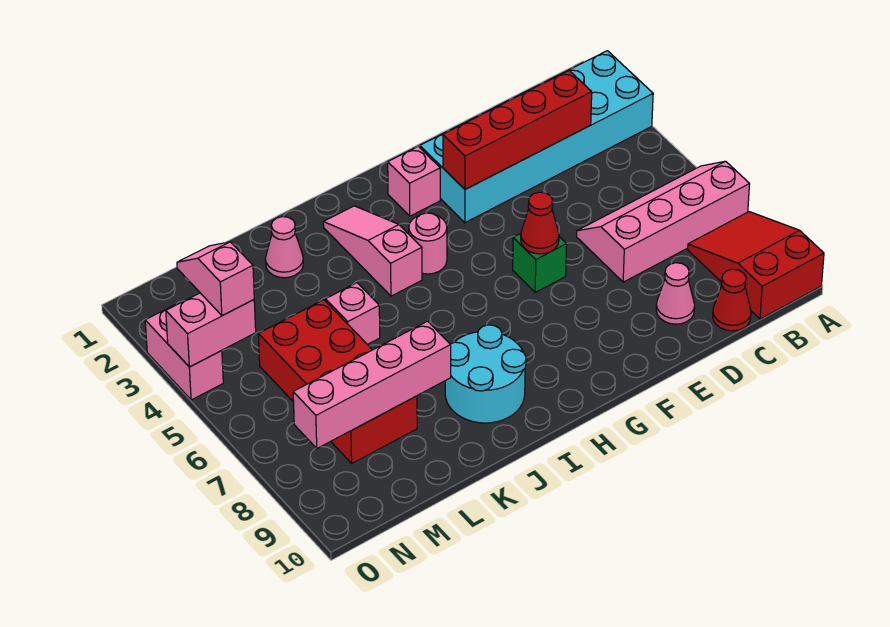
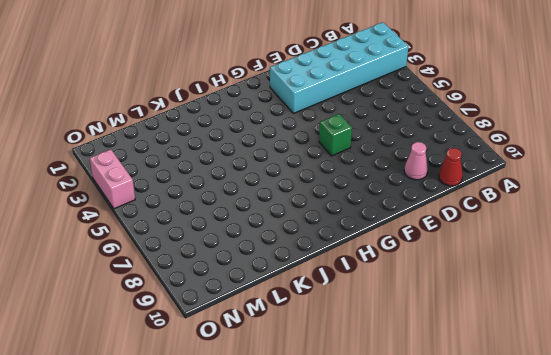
none -> pink slope A6:D7 level 1 top 7
none -> red slope A8:B10 level 1 top 10
none -> pink brick G2 level 1

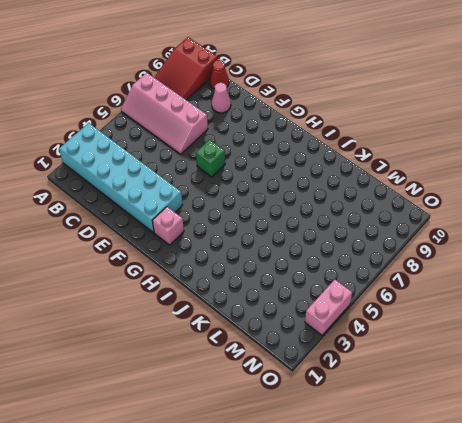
none -> pink round brick H4 level 1
none -> pink slope I2:I4 level 1 top 4
none -> cyan round brick I8:J9 level 1

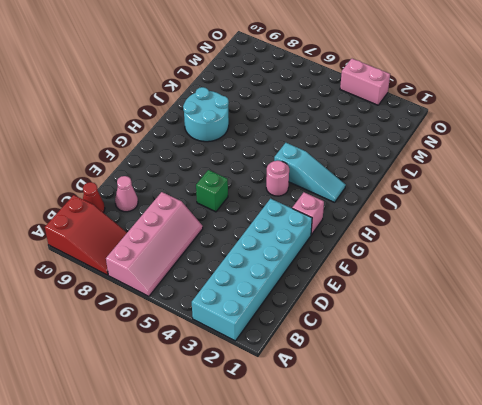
cyan slope I2:I4 level 1 top 4 -> pink slope I2:I4 level 1 top 4
none -> pink cone K2 level 1
none -> pink brick K5 level 1
none -> red brick L5:M8 level 1

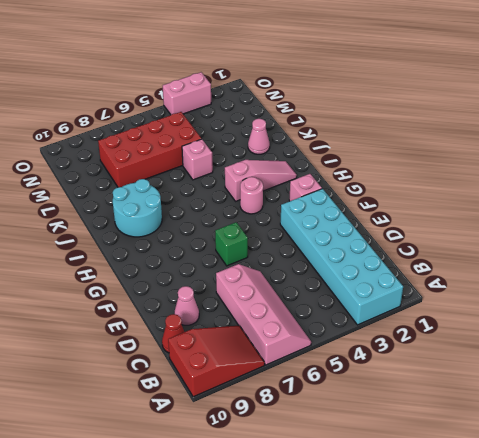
none -> red brick C3:F3 level 2
none -> red cone F6 level 2
none -> pink brick K8:N8 level 2

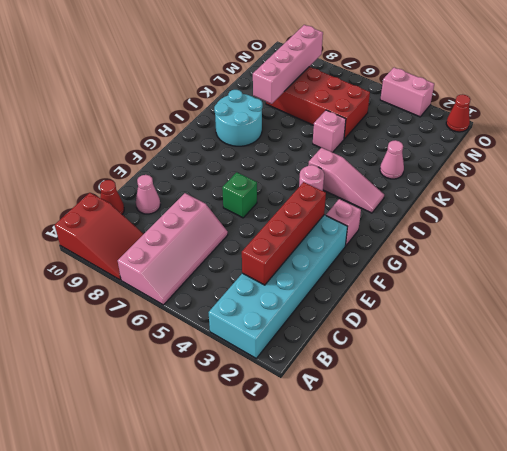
red cone O1 level 1 -> red cone F6 level 2
none -> pink brick N4:O4 level 2
none -> pink slope N3:N4 level 3 top 4

